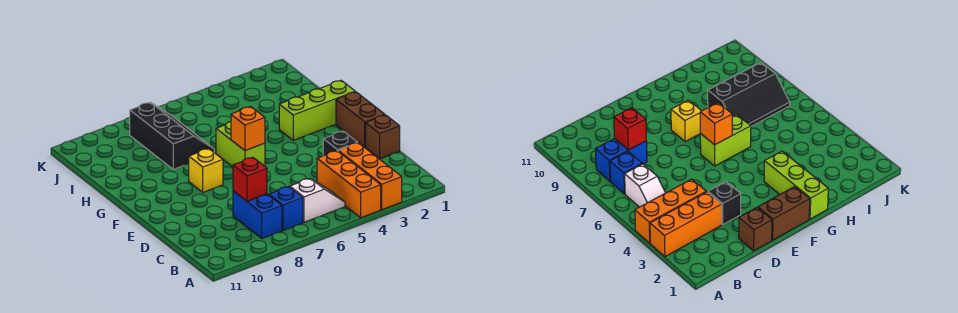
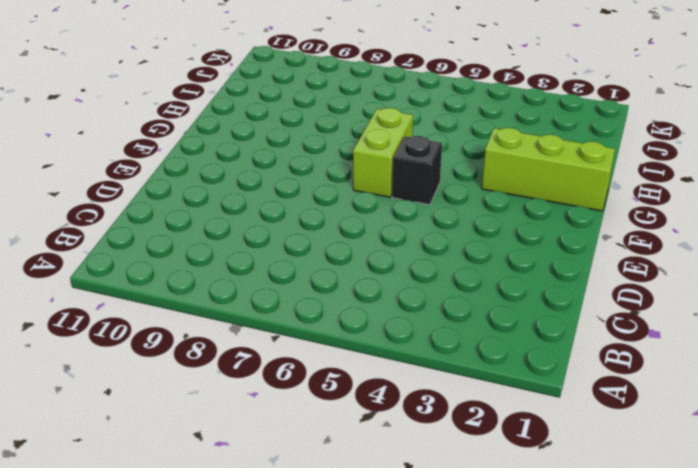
black brick F5 level 1 -> black brick D3 level 1
none -> orange brick A3:C3 level 1
none -> orange brick A4:C4 level 1
none -> white slope B5:B6 level 1 top 6

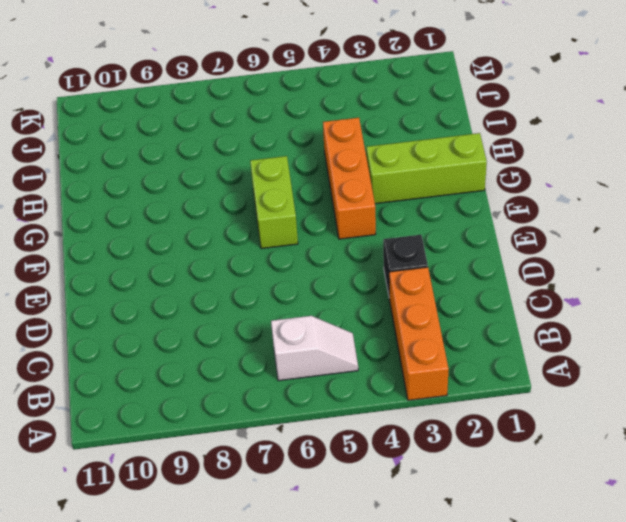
orange brick F4:H4 level 1 -> orange brick A4:C4 level 1
none -> blue brick B7 level 1
none -> blue brick B8:C8 level 1
none -> brown brick D1 level 1

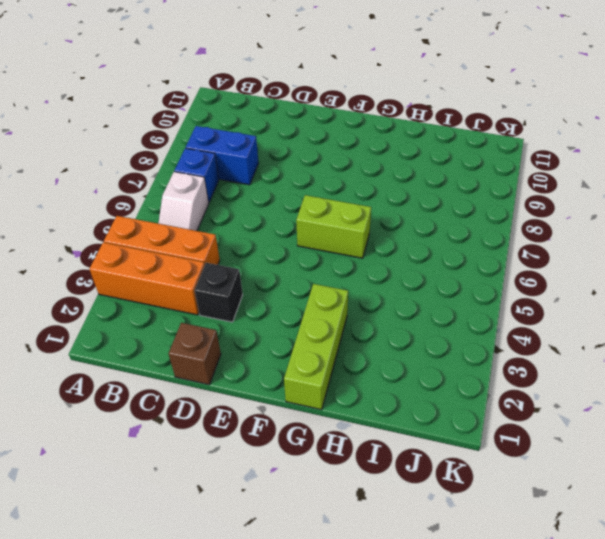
none -> brown brick E1:F1 level 1
none -> yellow brick F8 level 1
none -> black slope H7:J8 level 1 top 8

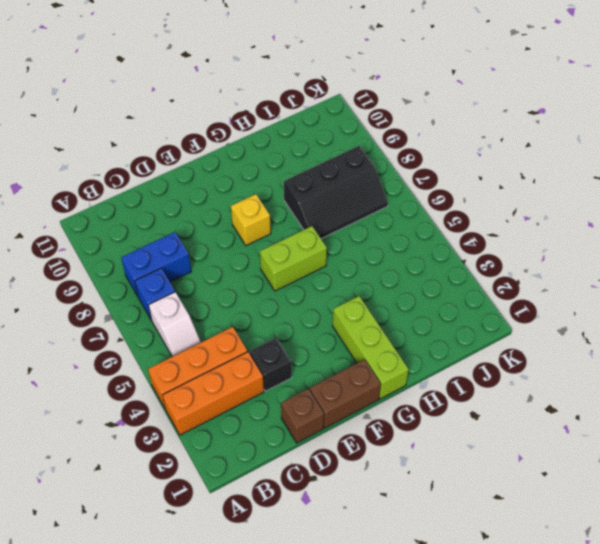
none -> red brick C8 level 2
none -> orange brick F6 level 2

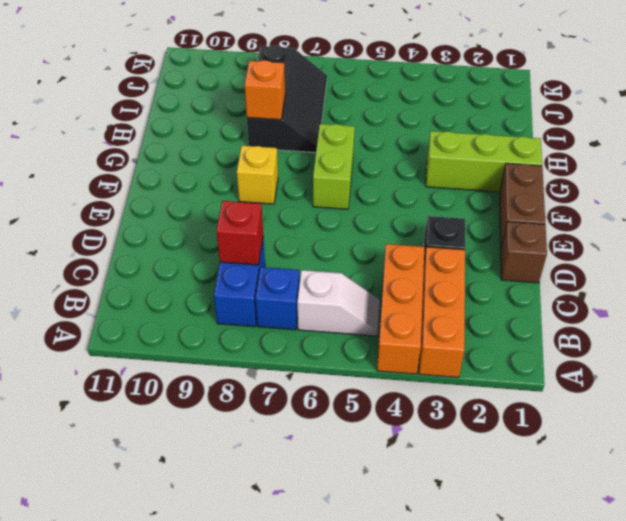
orange brick H8 level 2 -> orange brick F6 level 2

